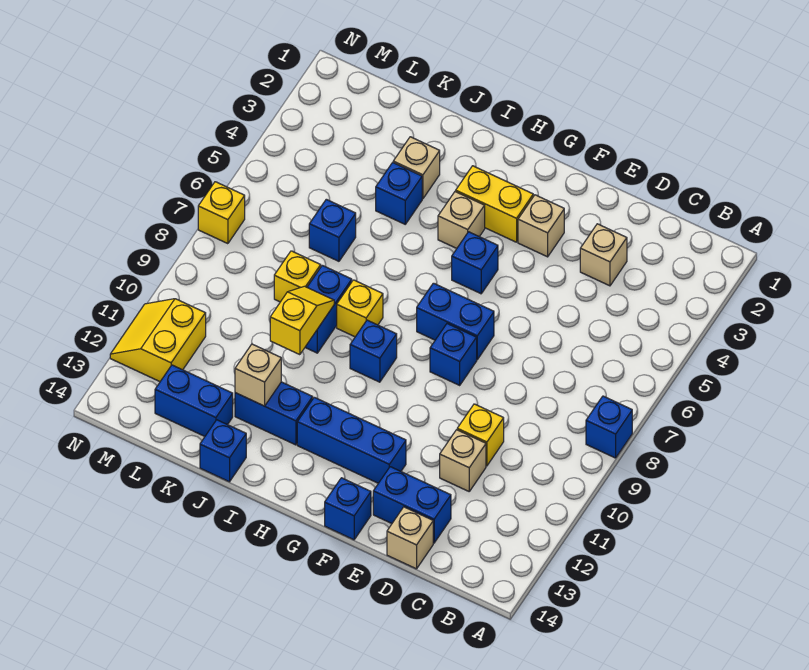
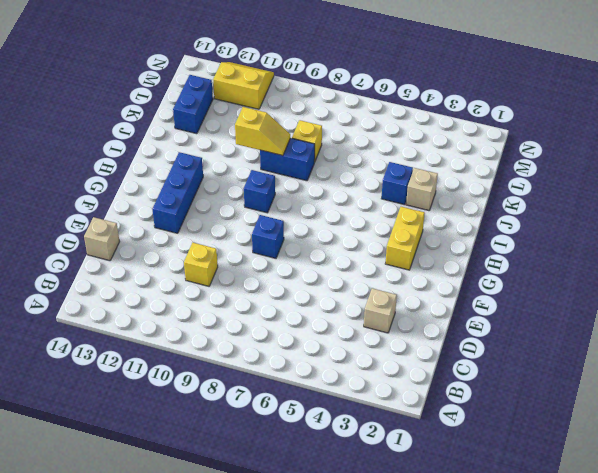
none -> blue brick A8 level 1
none -> tan brick D11 level 1
none -> blue brick D13:E13 level 1

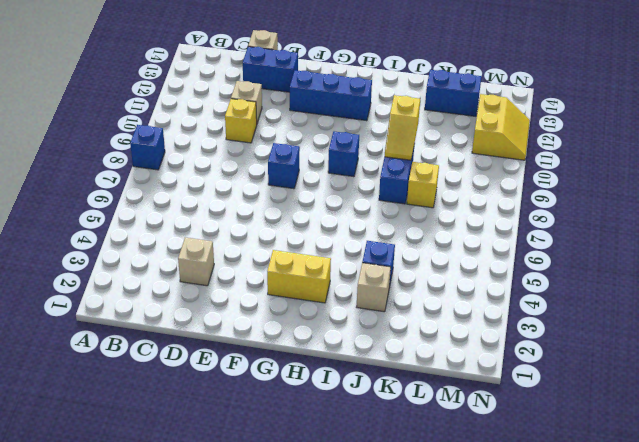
none -> tan brick F3 level 1
none -> blue brick F7:G7 level 1
none -> blue brick F14 level 1

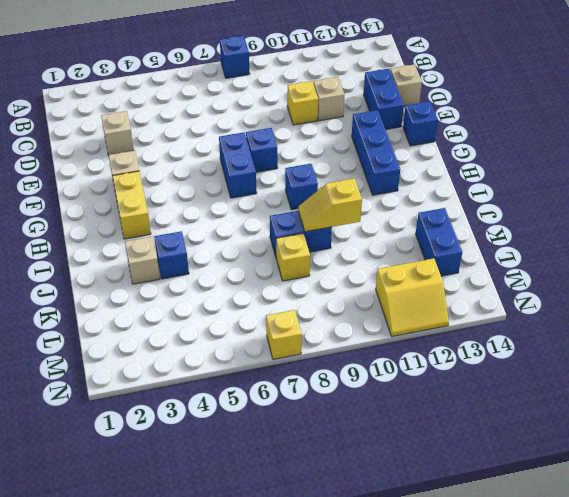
none -> blue brick G5 level 1
none -> tan brick H4 level 1
none -> yellow brick I8 level 1

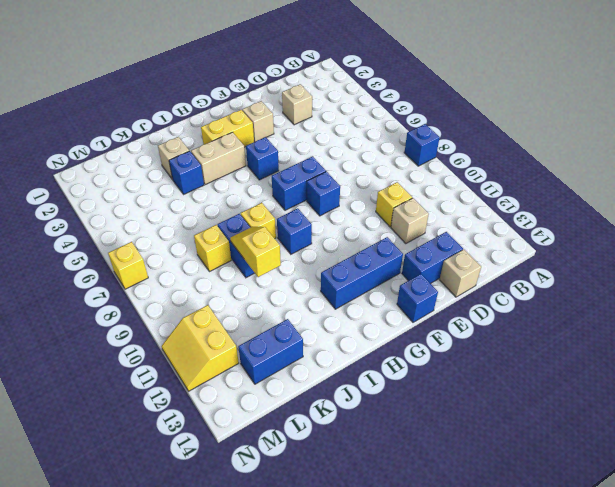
tan brick H4:I4 level 1 -> tan brick H4 level 1
none -> blue brick I12:J12 level 1
none -> blue brick J14 level 1
none -> blue brick K6 level 1

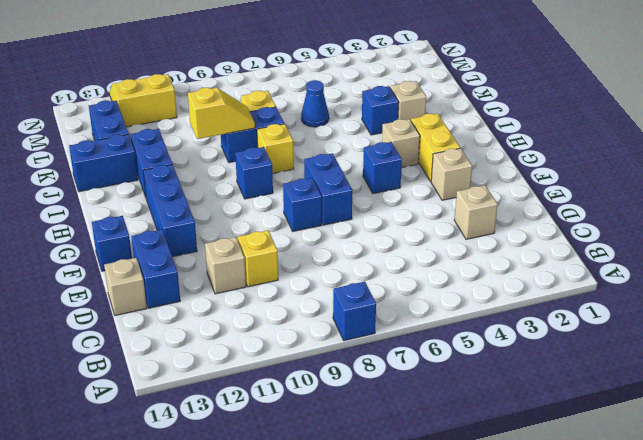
blue brick J13:J14 level 1 -> blue brick J14 level 1
blue cone K6 level 1 -> blue brick K6 level 1
none -> yellow brick N7 level 1
none -> tan brick J12 level 2

